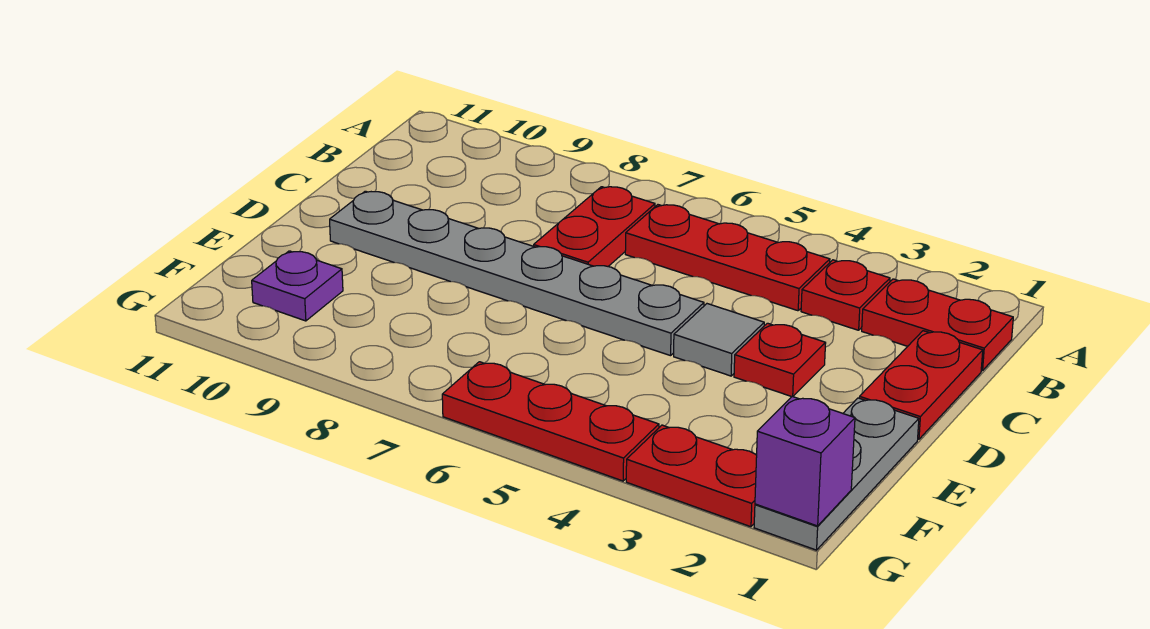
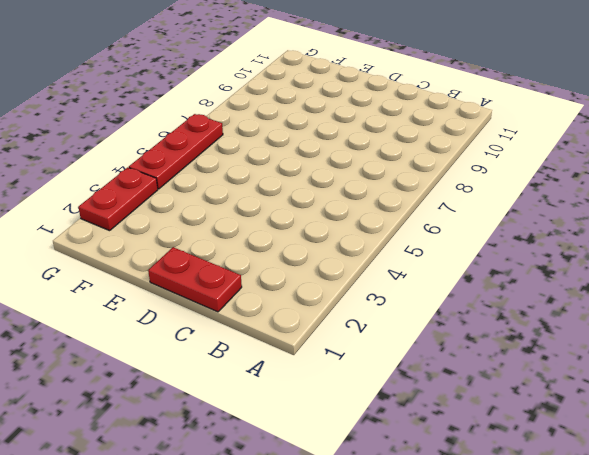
none -> red plate B1:B2 level 1
none -> red plate B3 level 1
none -> red plate B4:B6 level 1

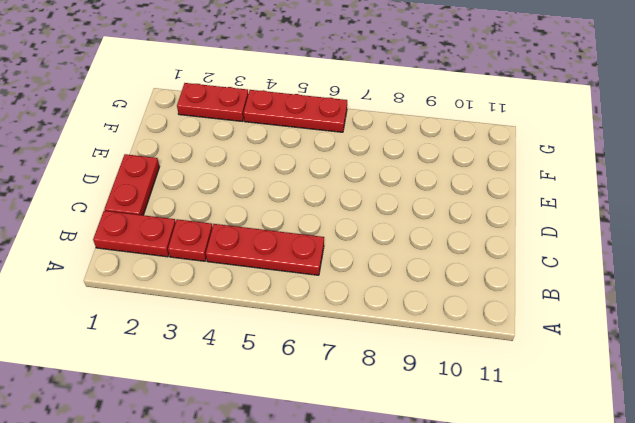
none -> red plate B7:C7 level 1
none -> red plate D3 level 1
none -> grey tile D4 level 1

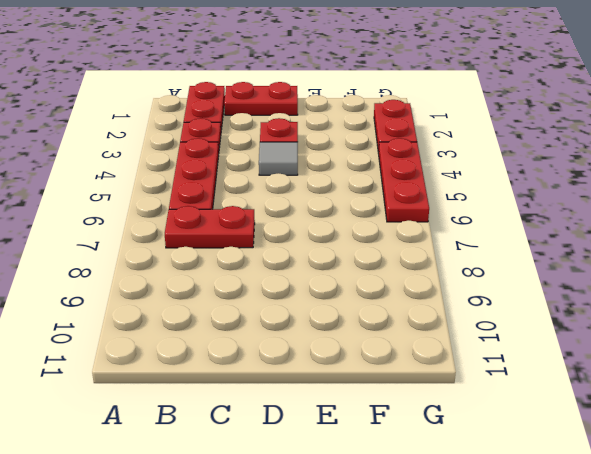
none -> grey plate D5:D10 level 1
none -> grey plate E1:G1 level 1
none -> purple plate F10 level 1

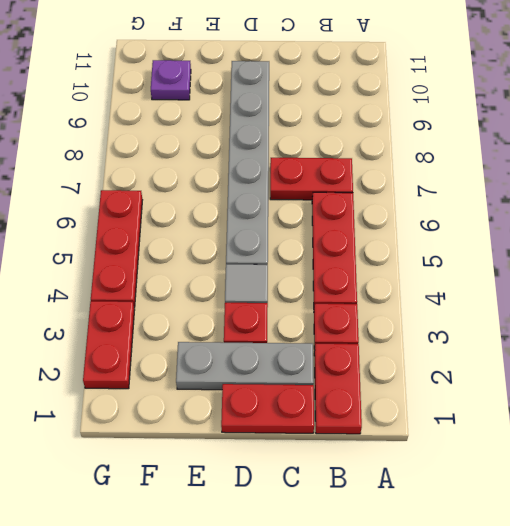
grey plate C2:E2 level 1 -> grey plate E1:G1 level 1
none -> purple brick G1 level 2

